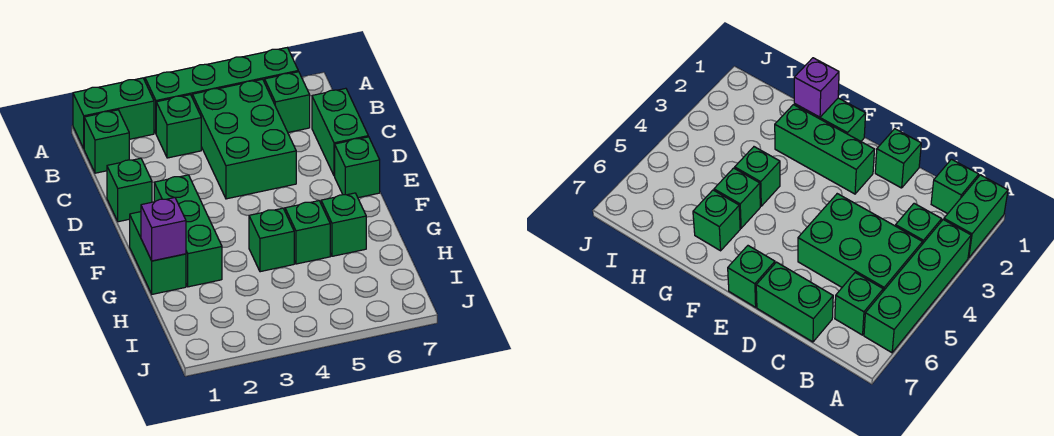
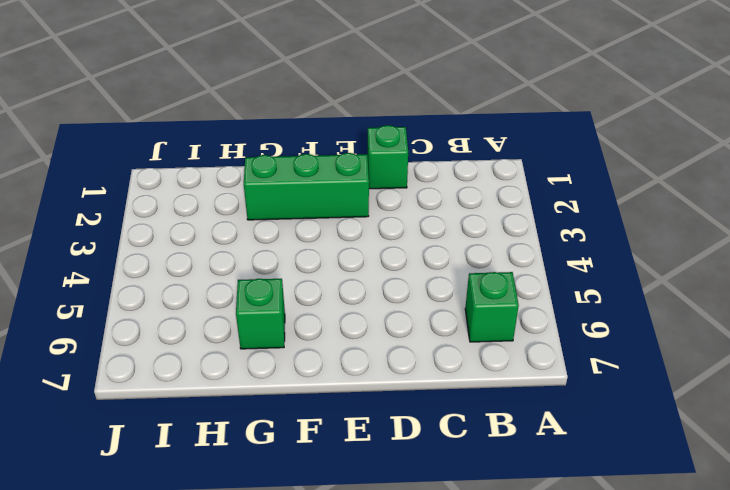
none -> green brick A1:A2 level 1
none -> green brick A3:A6 level 1
none -> green brick B1 level 1

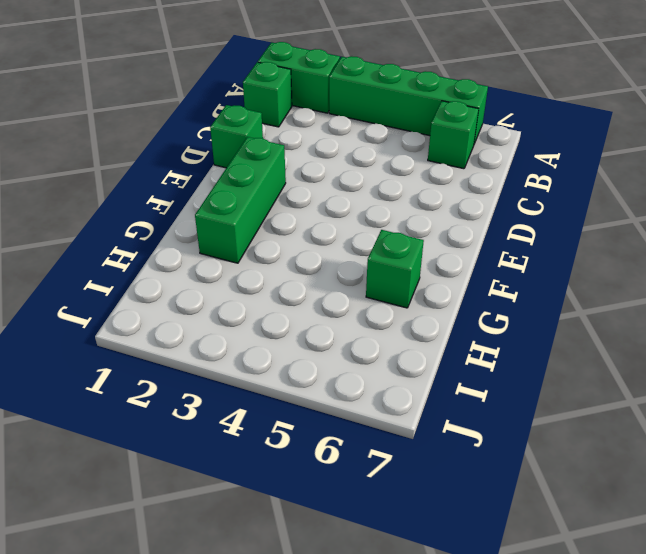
none -> green brick B3 level 1
none -> green brick B4:D5 level 1
none -> green brick C7:D7 level 1

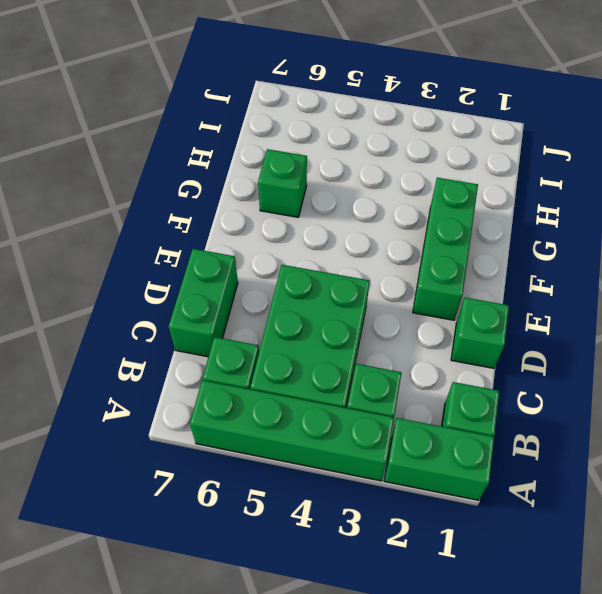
none -> green brick E7 level 1
none -> green brick F1:G1 level 1
none -> green brick G4 level 1

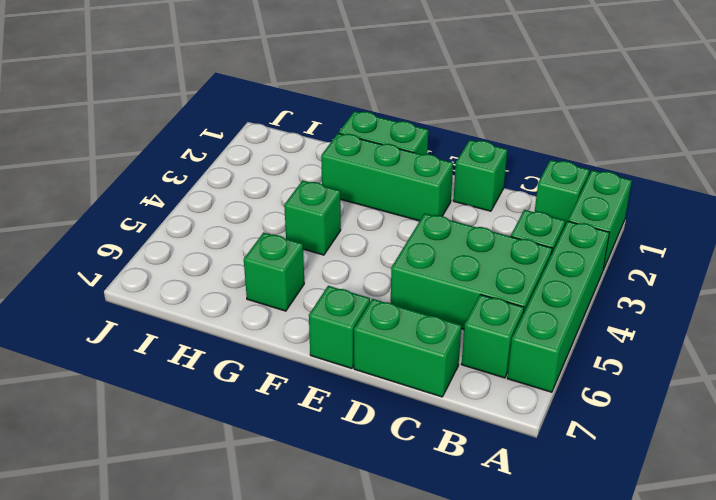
none -> green brick G5 level 1
none -> purple brick G1 level 2

